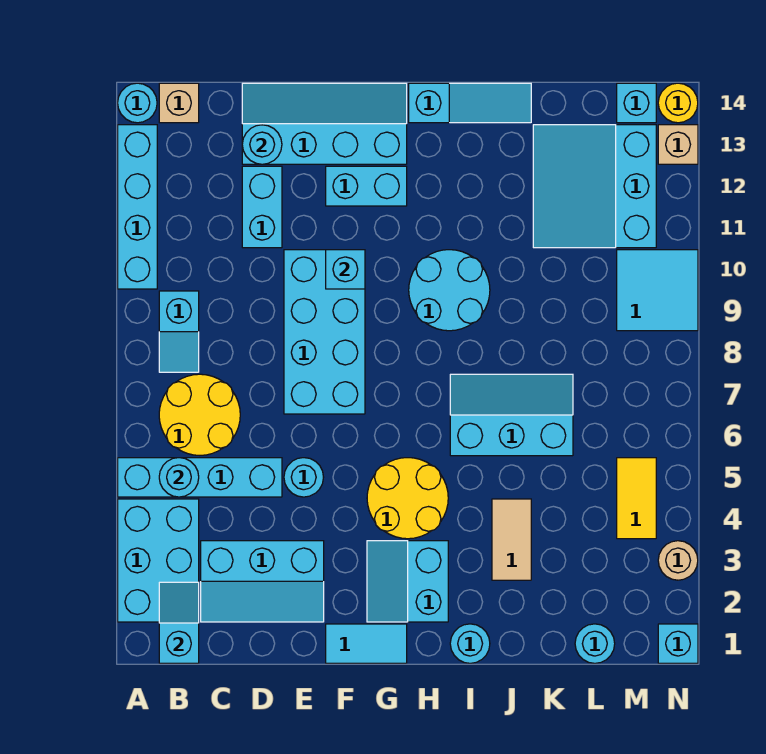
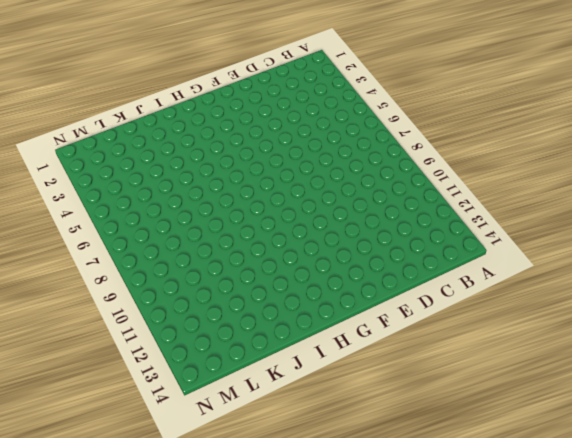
none -> cyan brick A2:B4 level 1
none -> cyan brick A5:D5 level 1
none -> cyan brick A10:A13 level 1
none -> cyan round brick A14 level 1

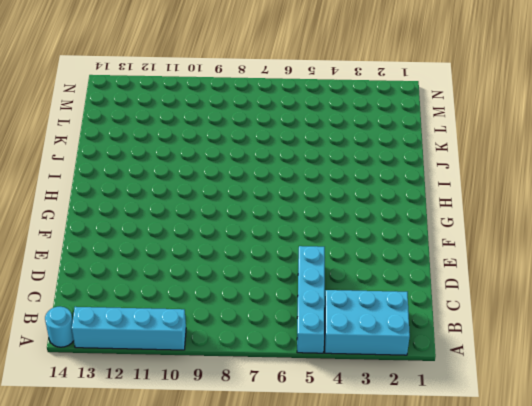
none -> yellow round brick B6:C7 level 1
none -> cyan slope B8:B9 level 1 top 9
none -> tan brick B14 level 1
none -> cyan slope C2:E3 level 1 top 3

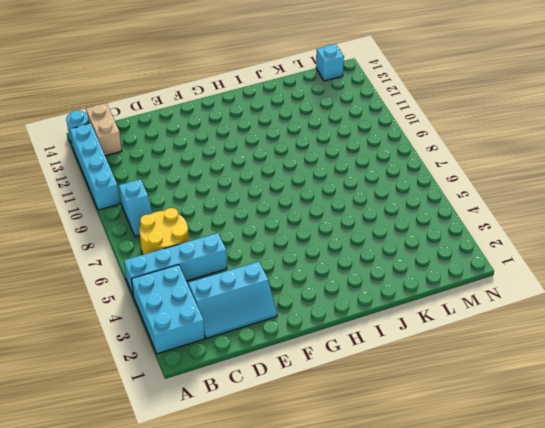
tan brick B13:B14 level 1 -> tan brick B14 level 1
none -> cyan brick D11:D12 level 1
none -> cyan slope D13:G14 level 1 top 13
none -> cyan round brick E5 level 1
none -> cyan brick E7:F10 level 1

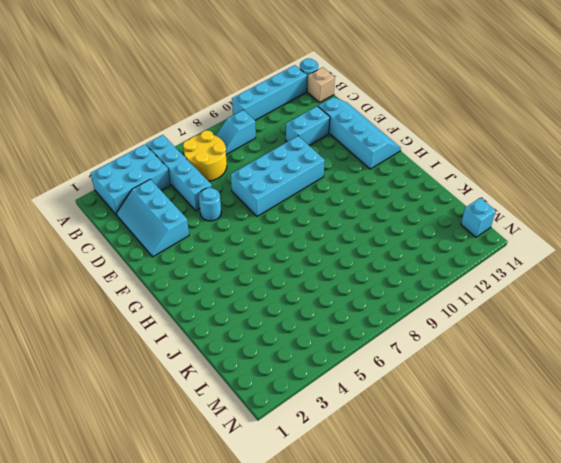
none -> cyan tile F1:G1 level 1
none -> cyan brick F12:G12 level 1
none -> cyan slope G2:H3 level 1 top H
none -> yellow round brick G4:H5 level 1

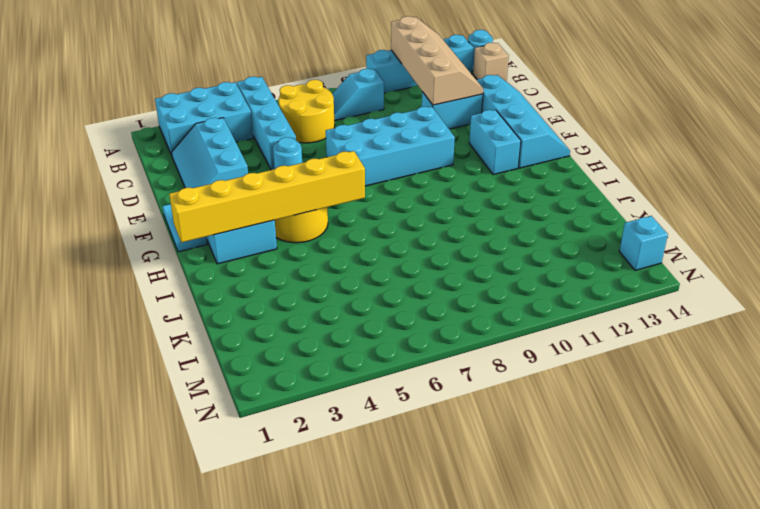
tan slope A11:D12 level 2 top 11 -> none
yellow brick H1:H6 level 2 -> none
none -> cyan round brick H9:I10 level 1
none -> cyan slope H14:J14 level 1 top H
none -> cyan round brick I1 level 1
none -> cyan slope I6:K7 level 1 top 6

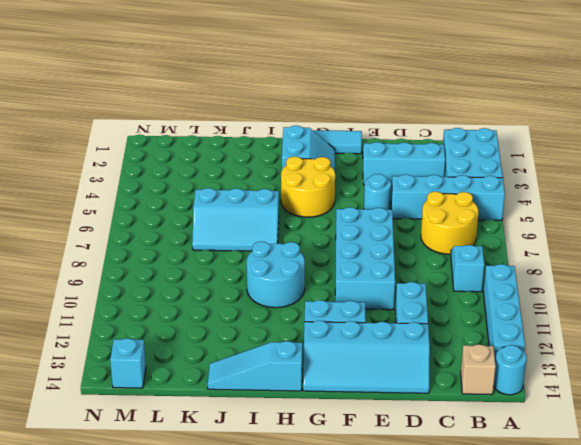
none -> cyan round brick I1 level 1
none -> tan tile J3:J4 level 1
none -> cyan slope K11:M13 level 1 top M
none -> cyan round brick L1 level 1

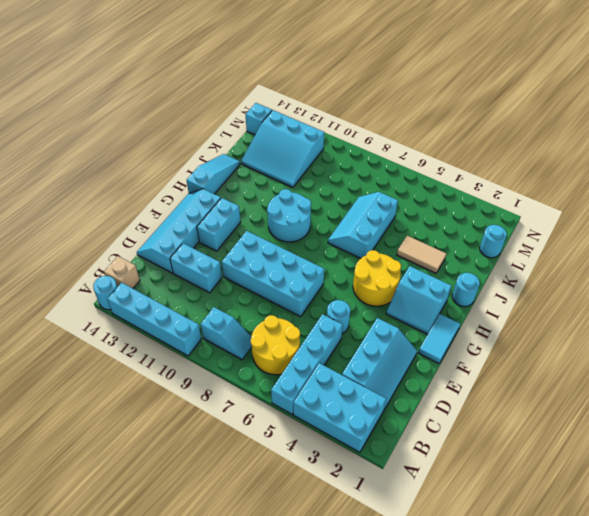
none -> yellow tile M4:M5 level 1
none -> cyan tile M9:N10 level 1
none -> cyan brick N1 level 1
none -> tan round brick N3 level 1

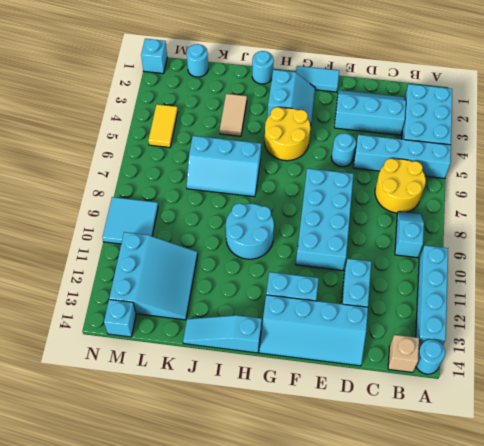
none -> tan round brick N3 level 1
none -> tan brick N13 level 1
none -> yellow round brick N14 level 1
none -> cyan slope B1:B2 level 2 top 1

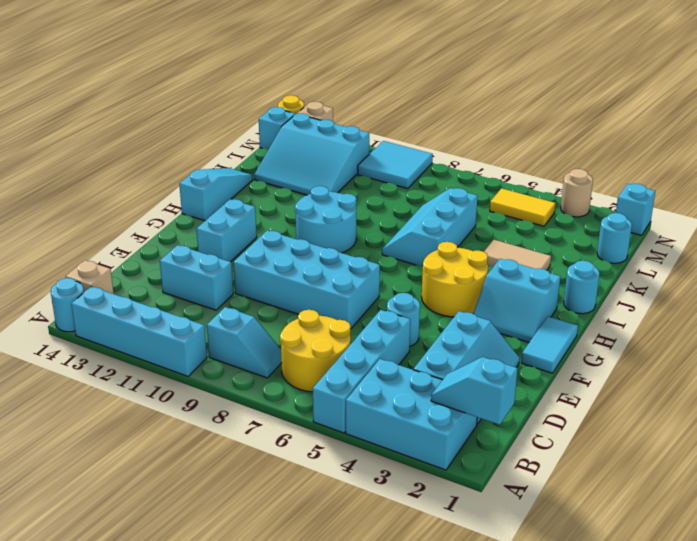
none -> cyan slope D13:G14 level 1 top 13
none -> cyan round brick B5 level 2
none -> cyan round brick D13 level 2
none -> cyan brick F10 level 2

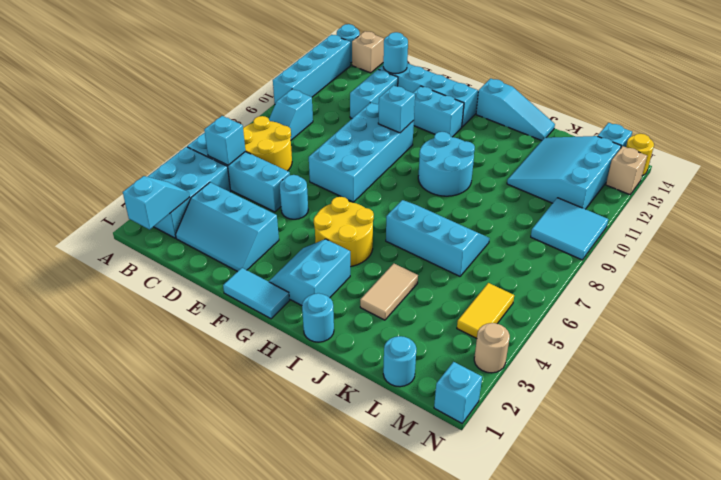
cyan brick B5 level 2 -> cyan round brick B5 level 2

